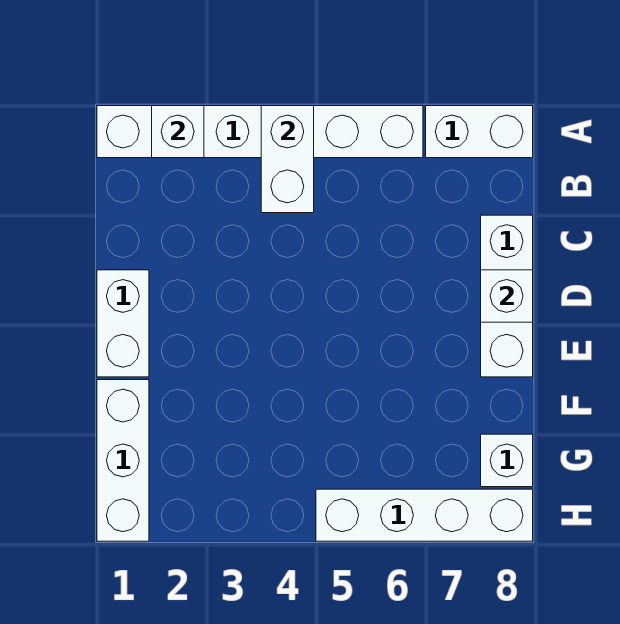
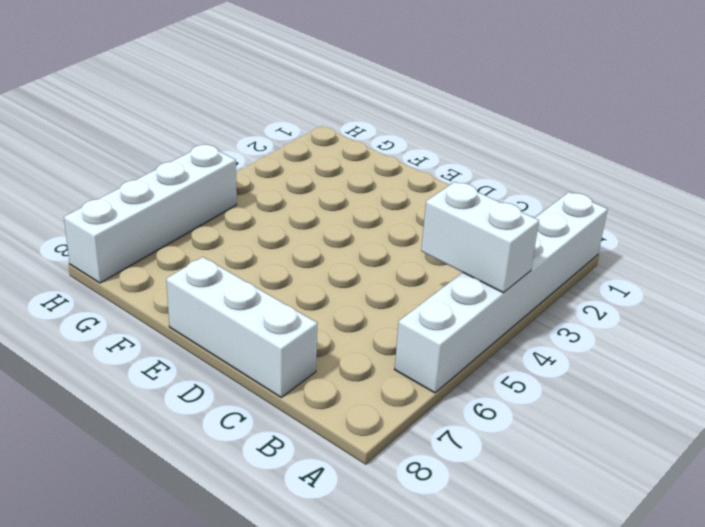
none -> white brick A7:A8 level 1
none -> white brick D1:E1 level 1

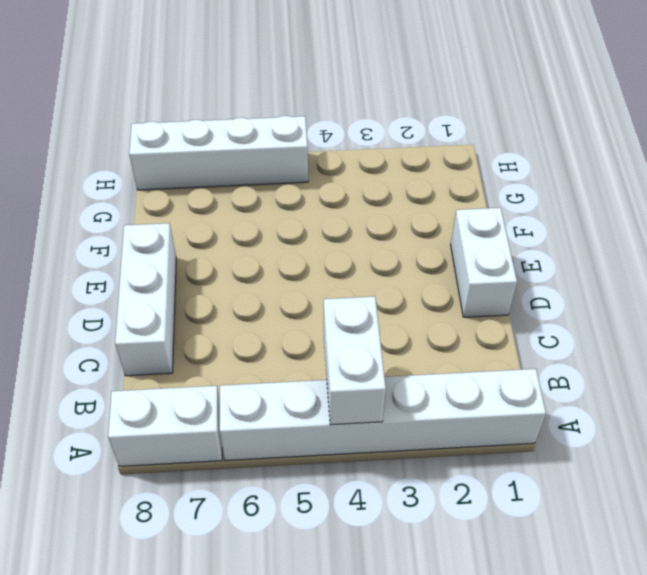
none -> white brick F1:H1 level 1
none -> white brick G8 level 1

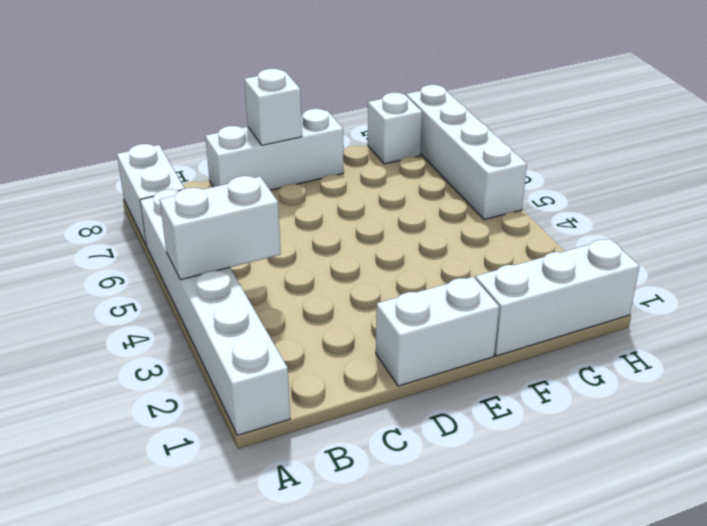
none -> white brick A2 level 2

